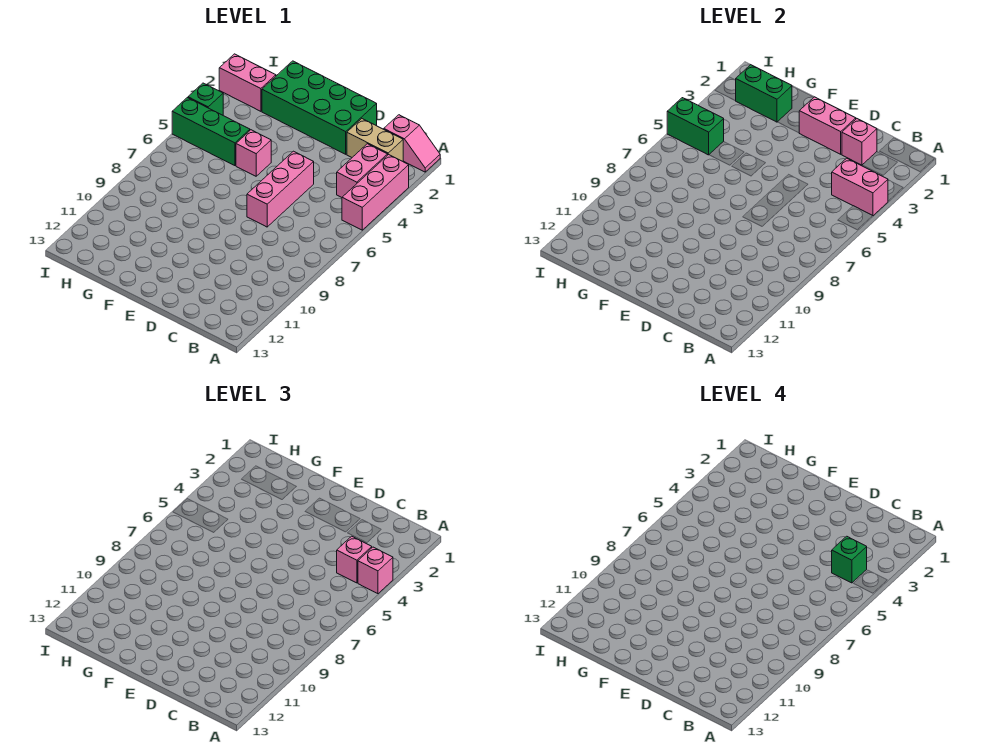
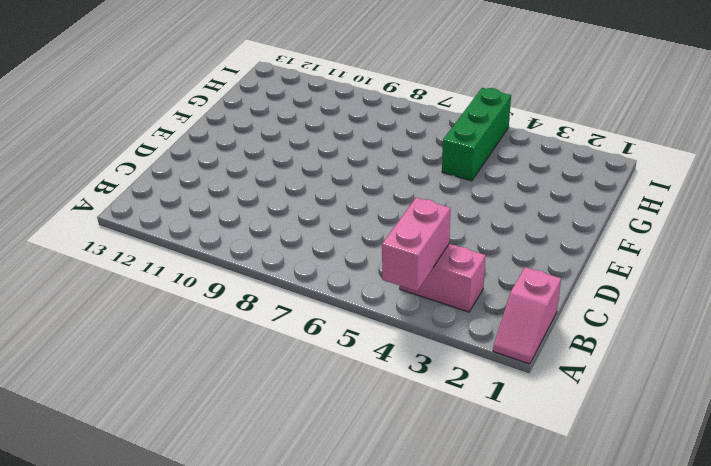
none -> pink brick A3:A5 level 1
none -> tan brick B2:C2 level 1
none -> green brick D1:G2 level 1

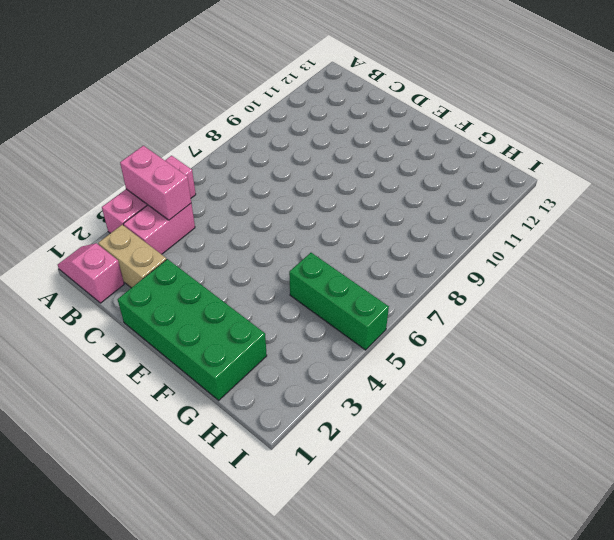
none -> pink brick D5:D7 level 1
none -> pink brick F5 level 1
none -> pink brick H2:I2 level 1

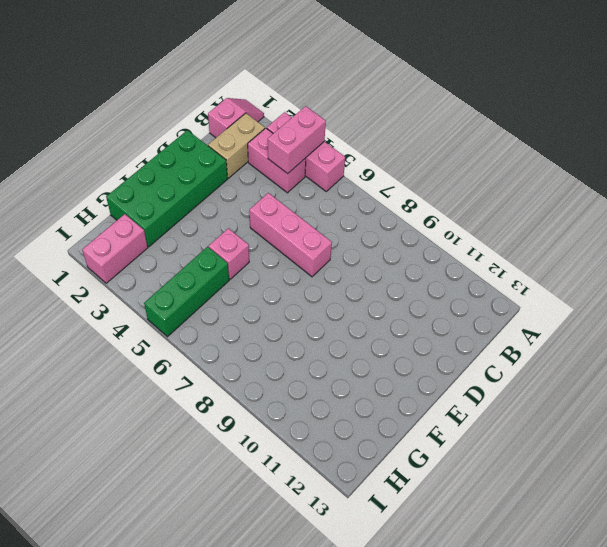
none -> green brick I4 level 1
none -> pink brick C2 level 2
none -> pink brick D2:E2 level 2

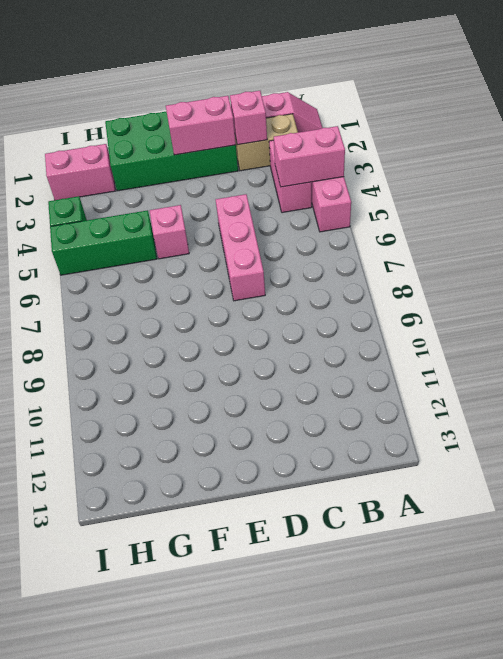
none -> green brick G2:H2 level 2
none -> green brick H5:I5 level 2
none -> pink brick A4 level 3

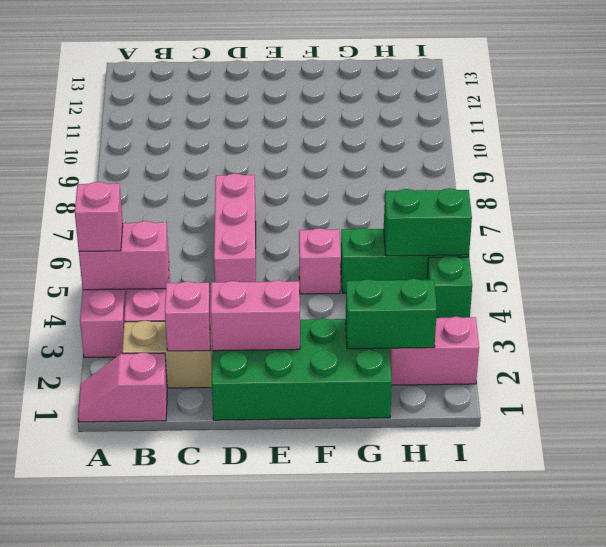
none -> pink brick B4 level 3
none -> green brick B4 level 4

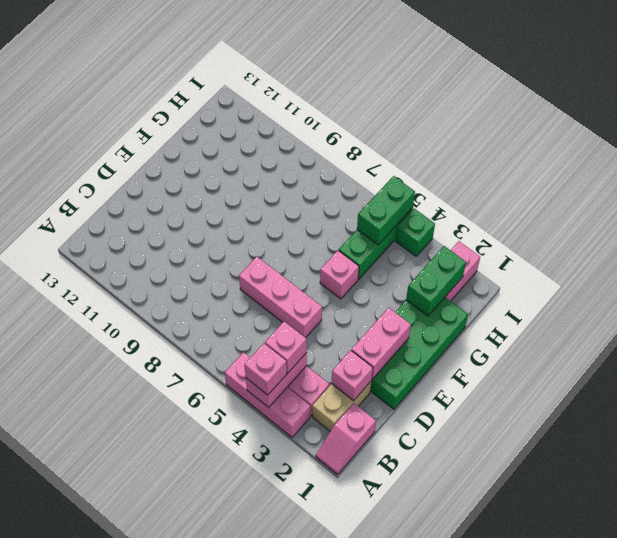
none -> green brick B4 level 4

